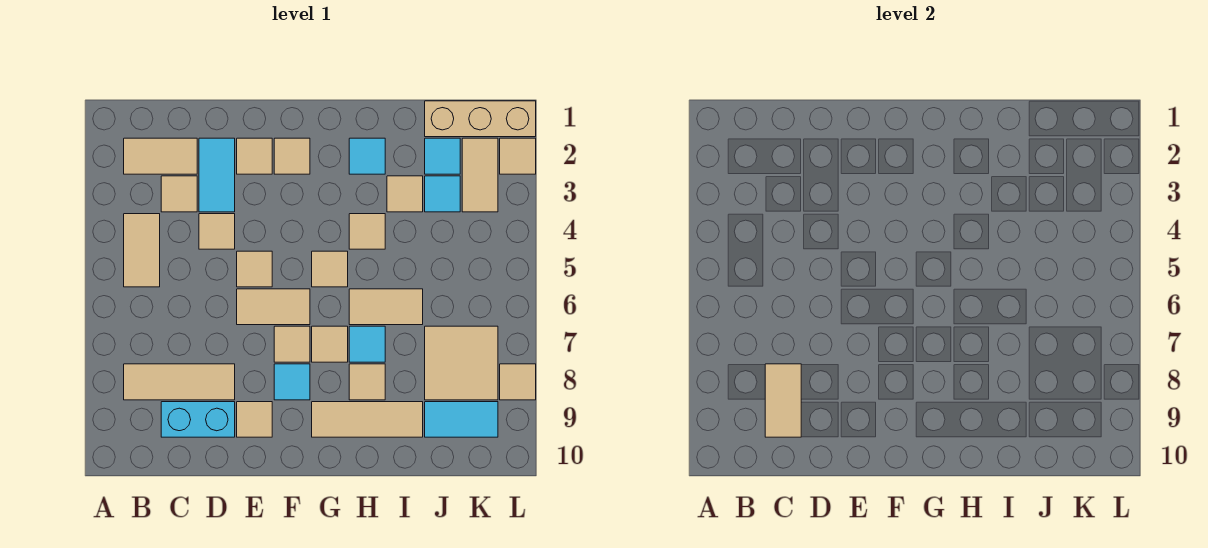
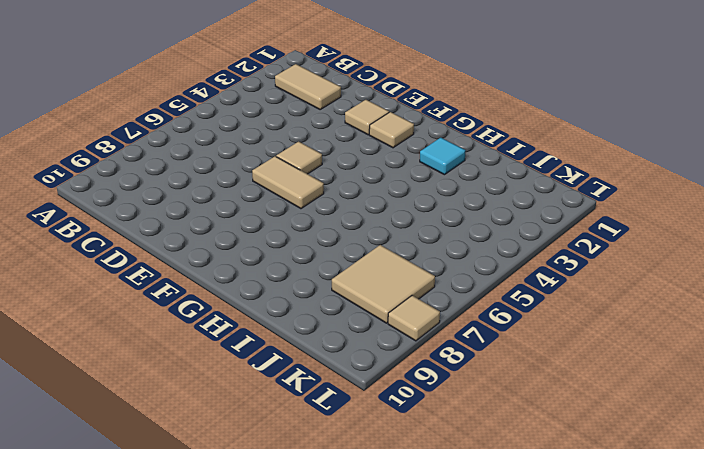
none -> tan tile B4:B5 level 1
none -> tan tile B8:D8 level 1
none -> tan tile C3 level 1
none -> cyan brick C9:D9 level 1

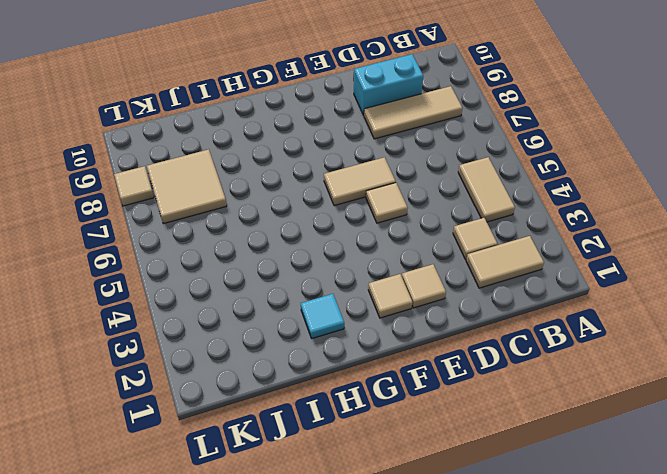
none -> cyan tile D2:D3 level 1
none -> tan tile D4 level 1
none -> tan tile E9 level 1
none -> tan tile F7 level 1

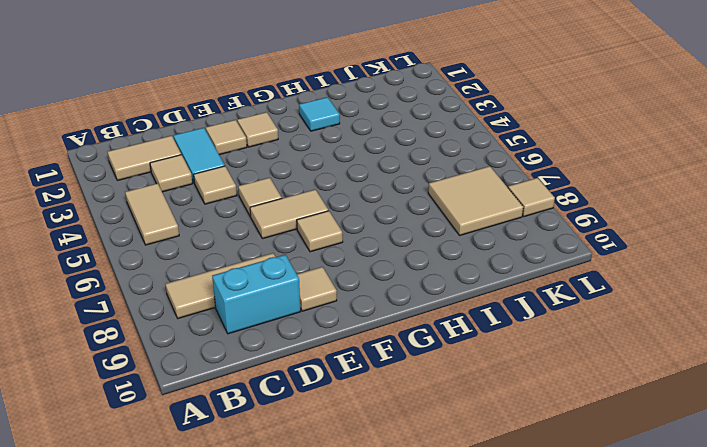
none -> cyan tile F8 level 1
none -> tan tile G5 level 1
none -> tan tile G7 level 1
none -> tan tile G9:I9 level 1

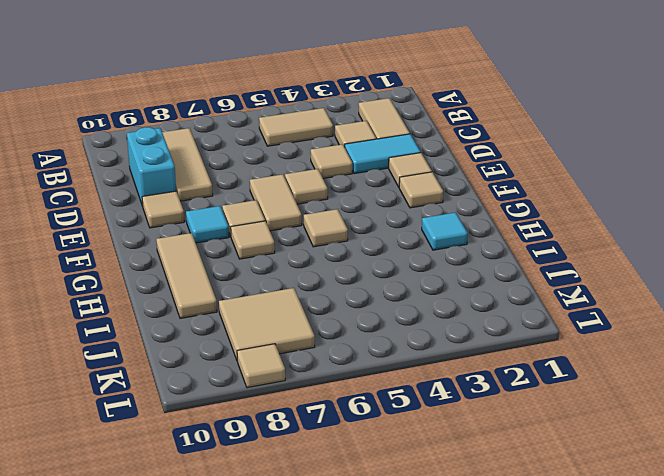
none -> tan tile H4 level 1
none -> tan tile H6:I6 level 1
none -> cyan tile H7 level 1
none -> tan tile H8 level 1

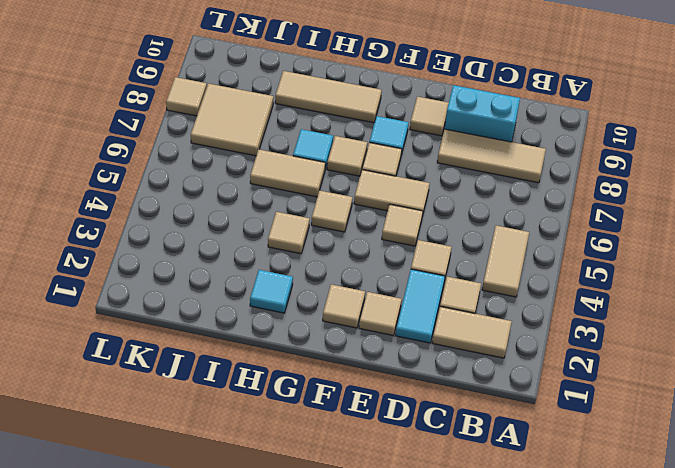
none -> tan tile H8 level 1
none -> tan tile I3 level 1
none -> tan brick J1:L1 level 1
none -> cyan tile J2 level 1

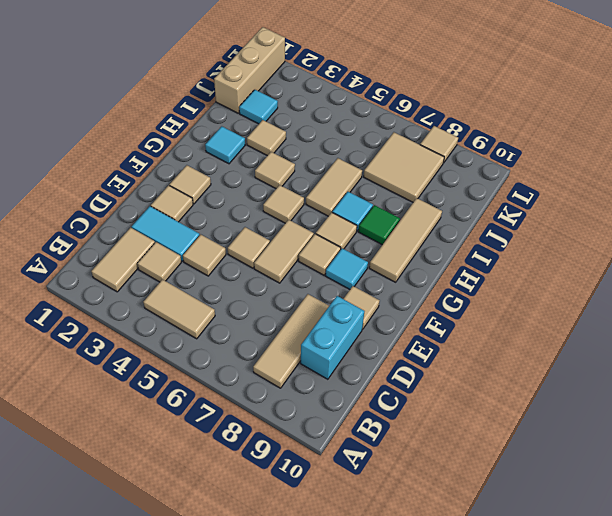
green tile H8 level 1 -> tan tile H8 level 1
none -> cyan tile J3 level 1
none -> cyan tile J9:K9 level 1
none -> tan tile K2:K3 level 1
none -> tan tile L2 level 1

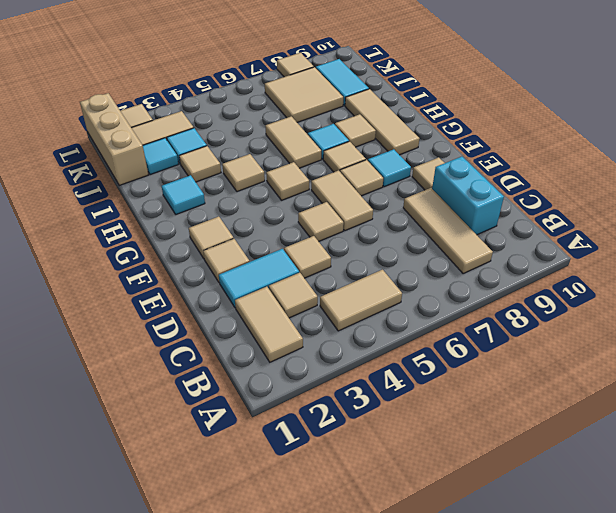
none -> tan tile C8:C9 level 2

